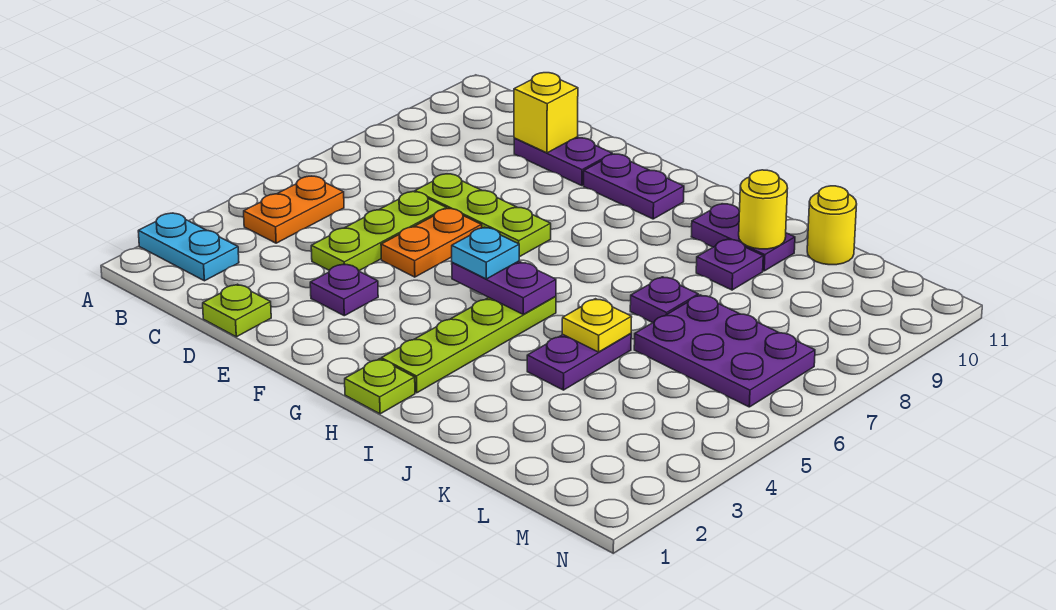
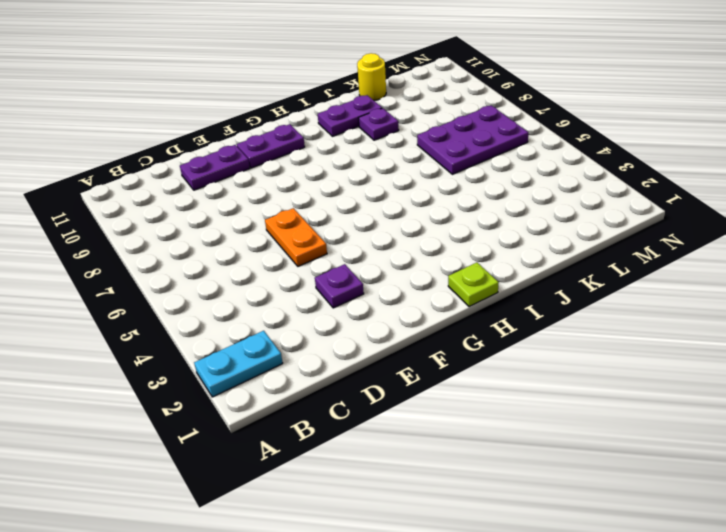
none -> orange plate B4:B5 level 1
none -> lime plate D1 level 1
none -> lime plate D4:D6 level 1

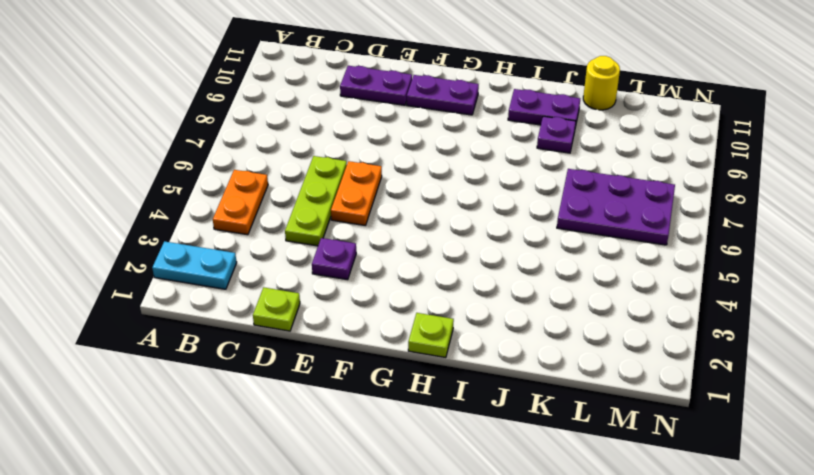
none -> lime plate D7:F7 level 1
none -> lime plate H2:H5 level 1
none -> purple plate J4:J5 level 1

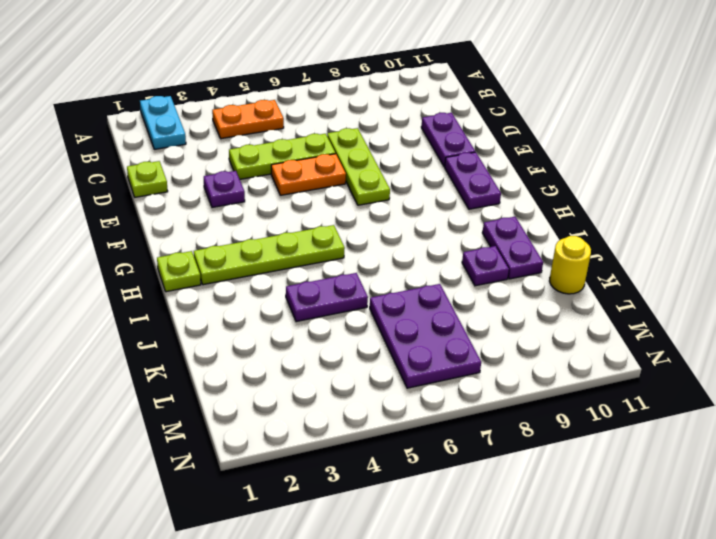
none -> purple plate J7 level 1
none -> yellow brick D10 level 2
none -> purple plate G5:H5 level 2

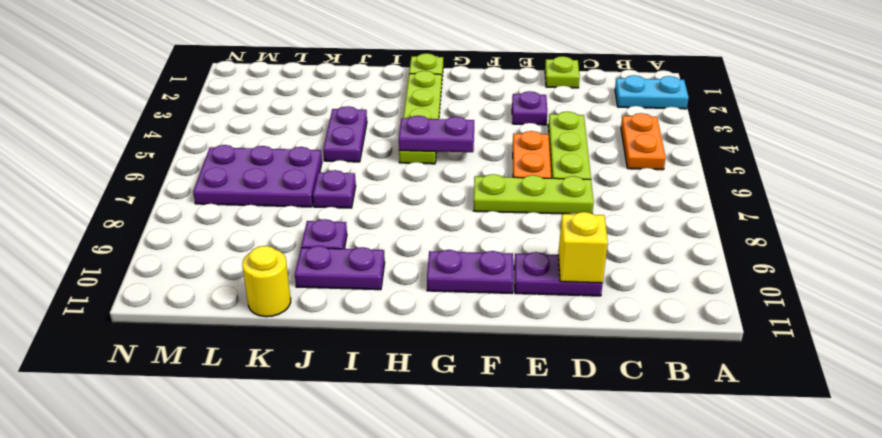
none -> yellow plate J5 level 2
none -> yellow round brick J10 level 2
none -> cyan plate G5 level 3

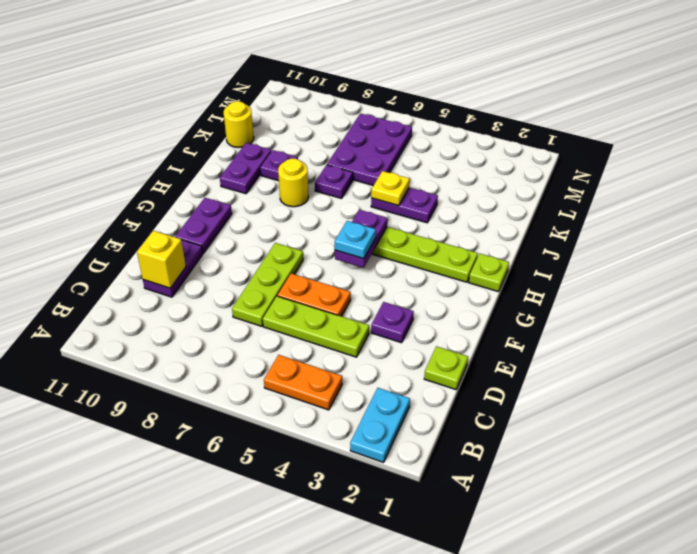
yellow round brick I8 level 1 -> yellow round brick J10 level 2

